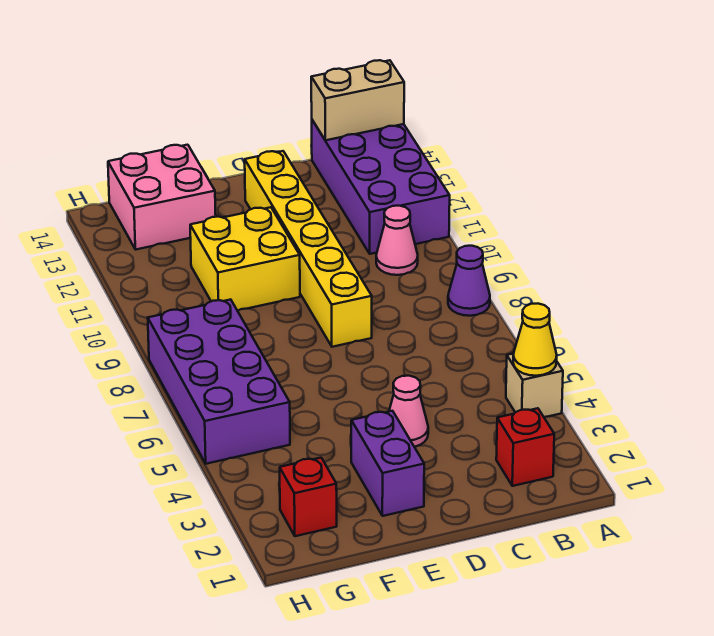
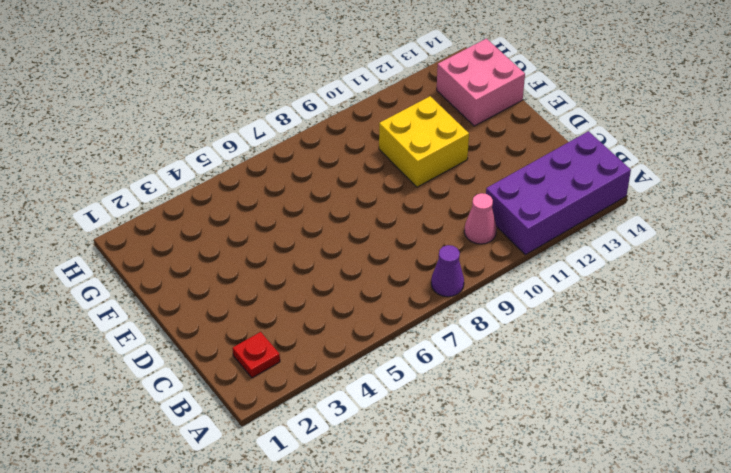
red plate B2 level 1 -> red brick B2 level 1
none -> tan brick A4 level 1
none -> pink cone D4 level 1
none -> yellow brick D8:D13 level 1

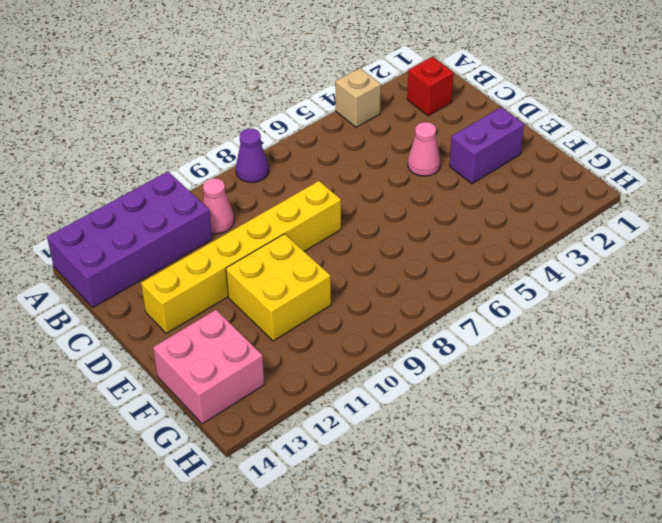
none -> red brick G2 level 1
none -> purple brick G5:H8 level 1
none -> yellow cone A4 level 2

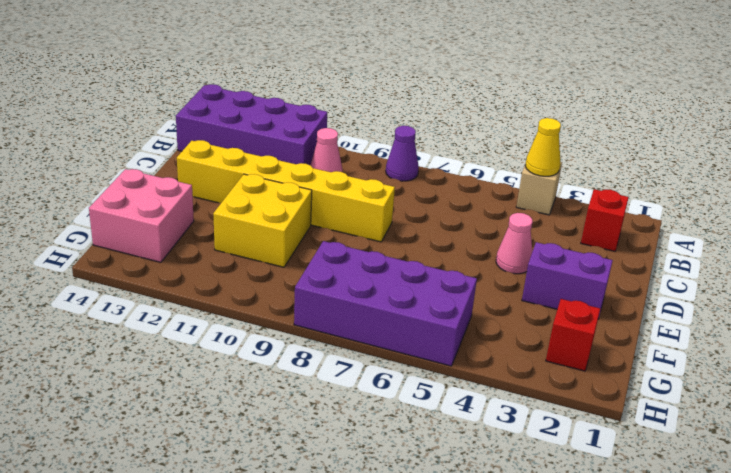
none -> tan brick A14:B14 level 2

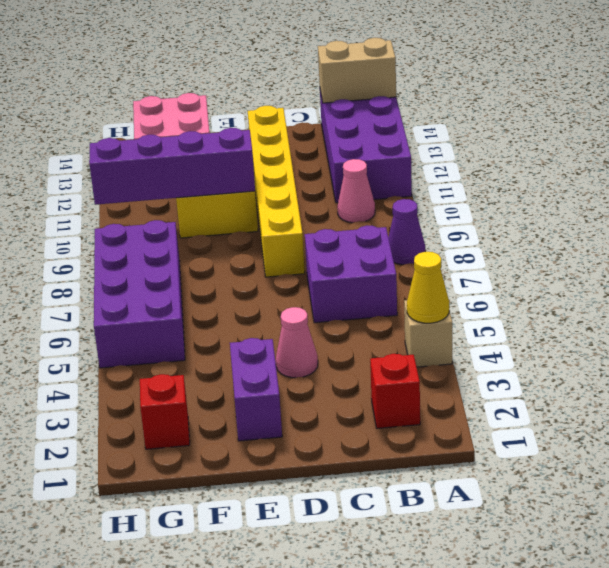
purple brick B6:C7 level 1 -> none
purple brick E10:H10 level 2 -> none

